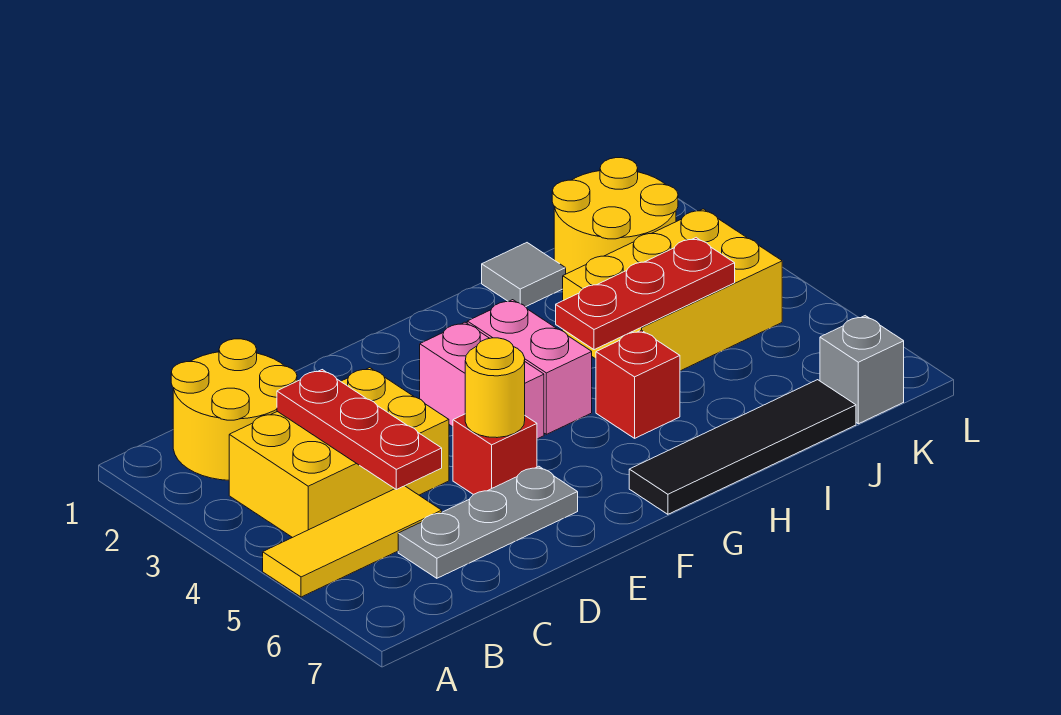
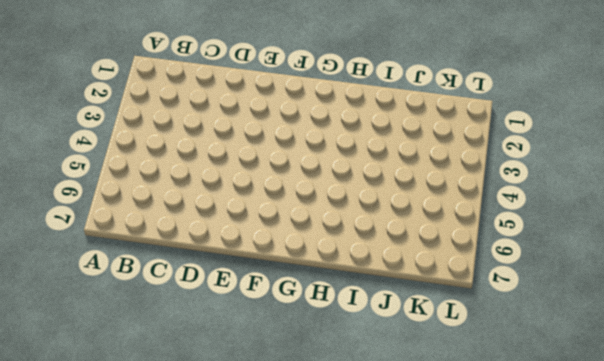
none -> yellow tile A5:C5 level 1
none -> yellow round brick B1:C2 level 1
none -> yellow brick B3:D4 level 1

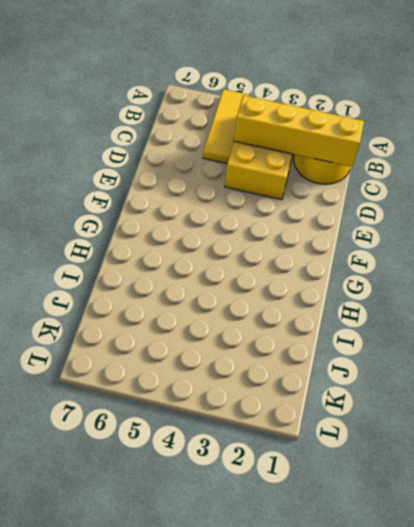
yellow brick C1:C4 level 2 -> red plate C3:C5 level 2
none -> grey plate C6:E6 level 1
none -> red brick E5 level 1
none -> pink brick F3:F4 level 1

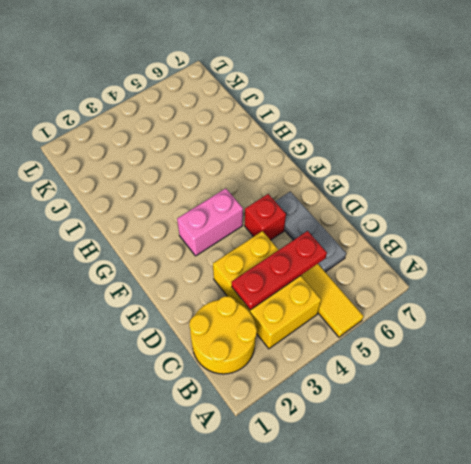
none -> pink brick G3:G4 level 1
none -> black tile G7:J7 level 1
none -> red brick H5 level 1

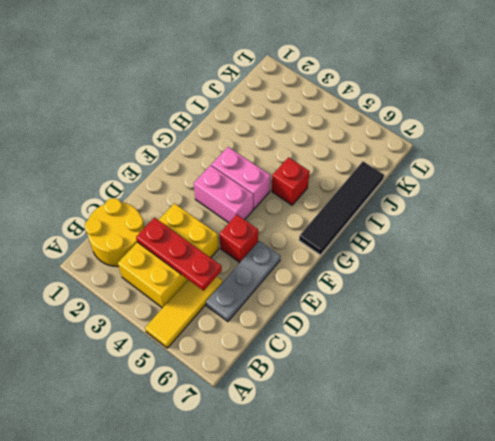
none -> grey tile I1 level 1
none -> yellow brick I3:K4 level 1
none -> yellow round brick J1:K2 level 1

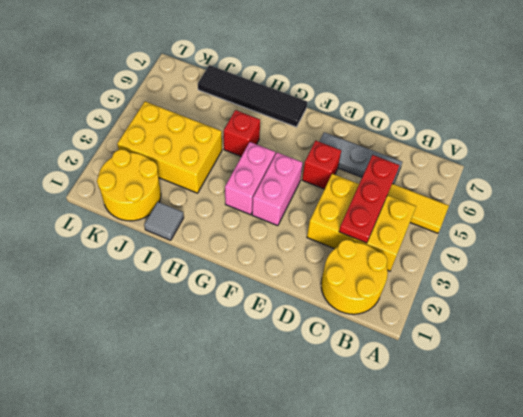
none -> grey brick K7 level 1
none -> yellow round brick E5 level 2
none -> red plate H4:J4 level 2

